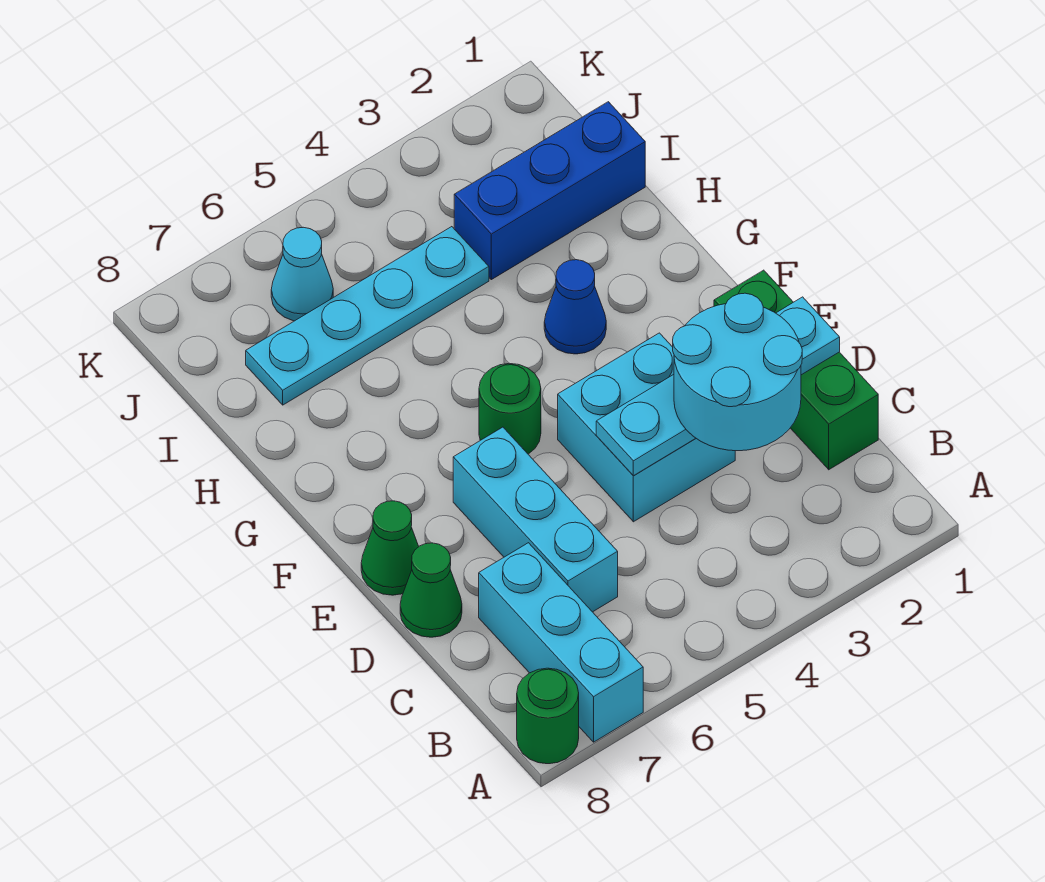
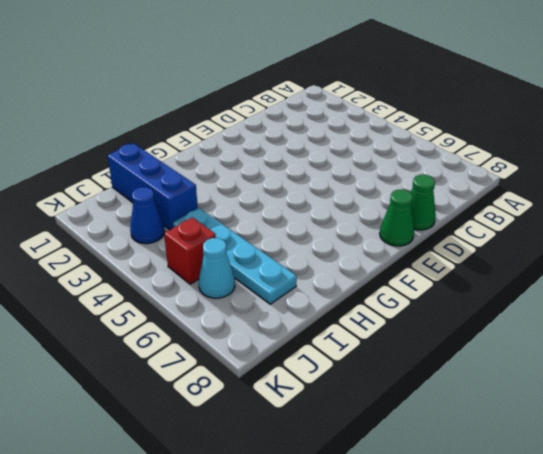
blue cone J3 level 1 -> blue cone G3 level 1
red brick J5 level 1 -> none
none -> cyan brick A7:C7 level 1
none -> green round brick A8 level 1
none -> green brick C1:E1 level 1

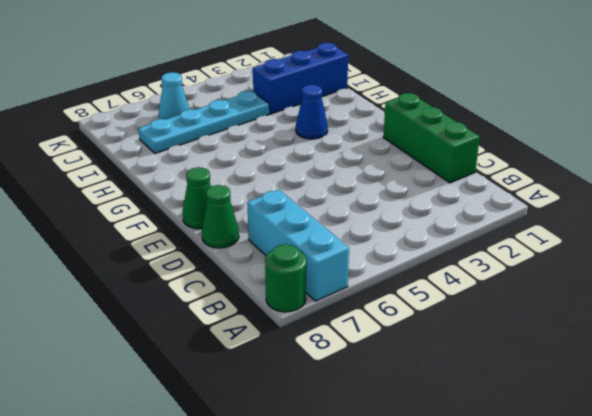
none -> cyan brick C6:E6 level 1
none -> cyan brick D3:E4 level 1
none -> green round brick F5 level 1

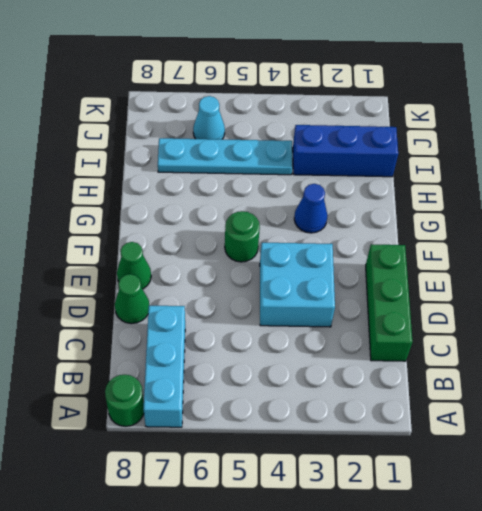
none -> cyan brick C6:E6 level 1
none -> cyan plate D1:D4 level 2
none -> cyan round brick C2:D3 level 3

